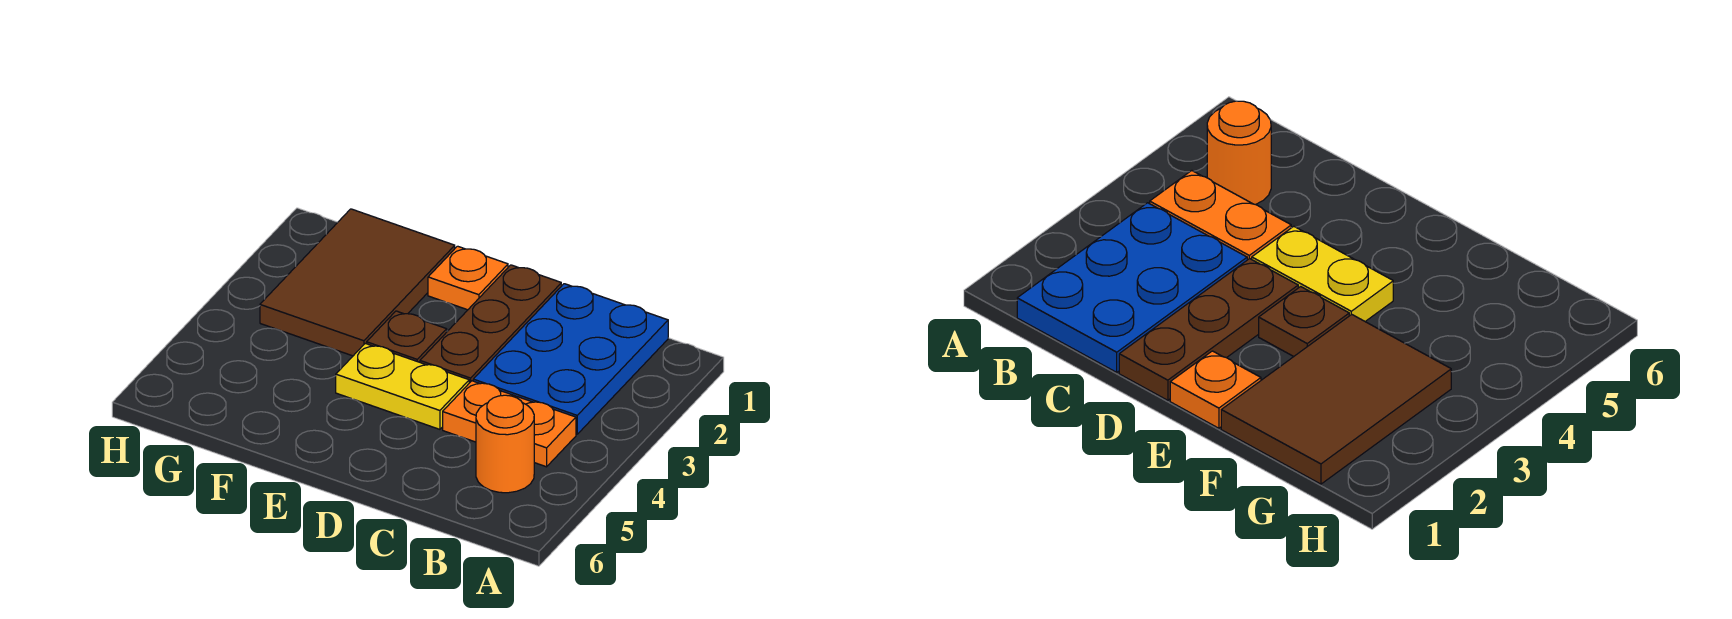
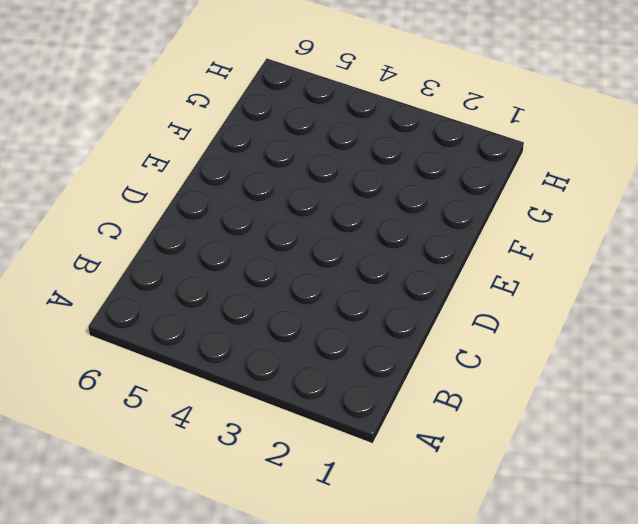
none -> blue plate B1:C3 level 1
none -> orange plate B4:C4 level 1

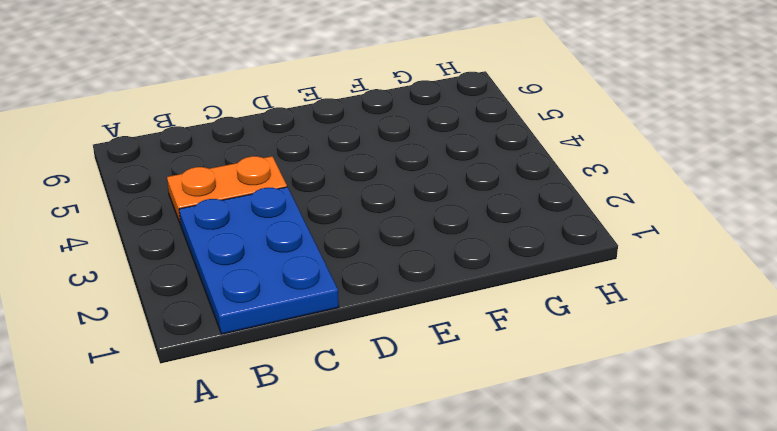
none -> orange round brick B5 level 1
none -> brown plate D1:D3 level 1

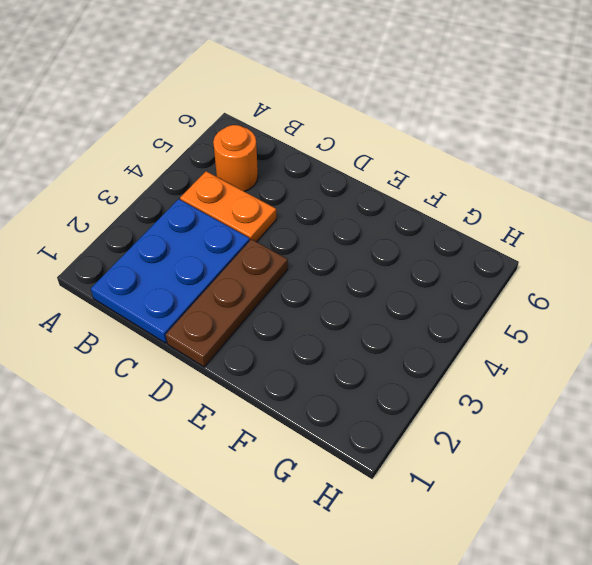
none -> yellow plate D4:E4 level 1
none -> orange plate E1 level 1

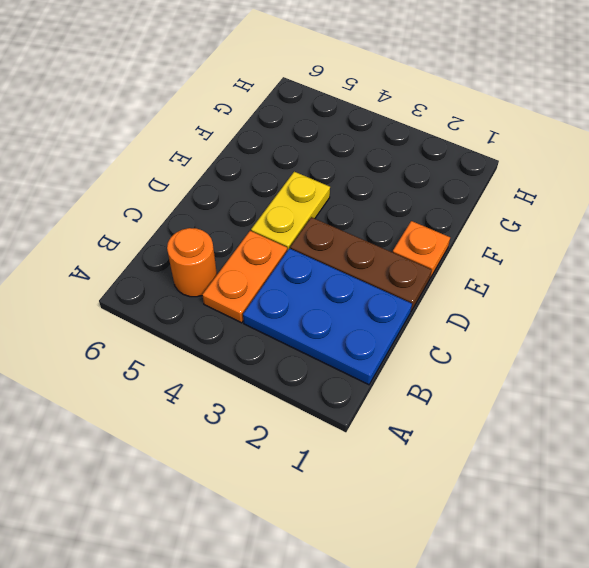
none -> brown plate E3 level 1
none -> brown tile F1:G3 level 1

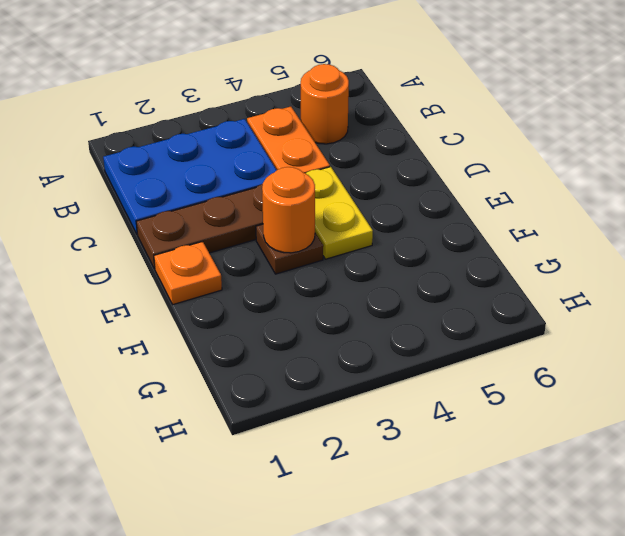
orange round brick E3 level 2 -> none
none -> brown tile F1:G3 level 1

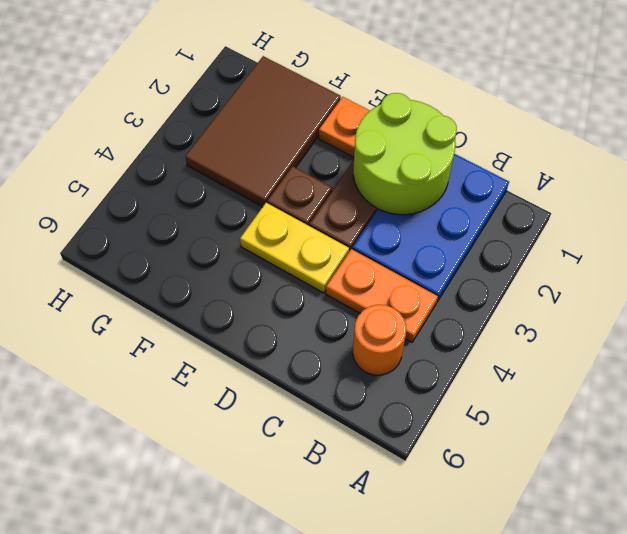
lime round brick C1:D2 level 2 -> none

